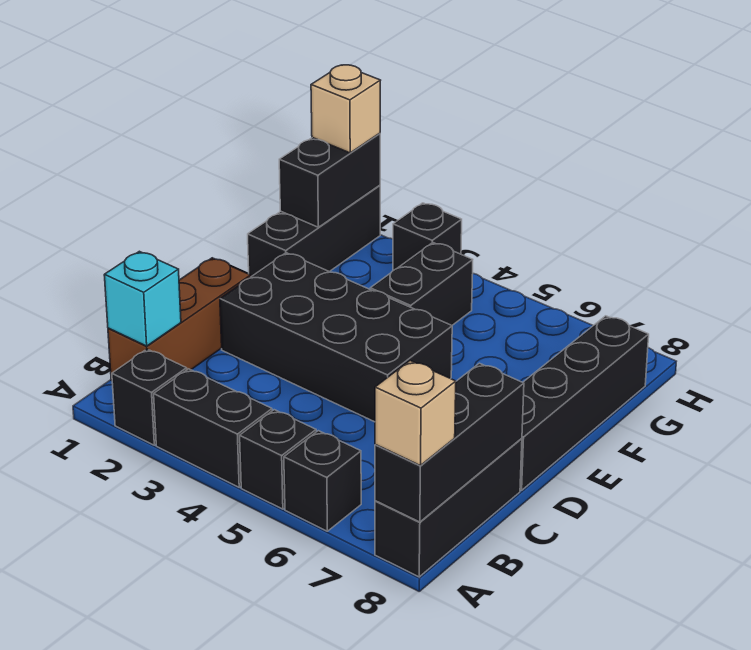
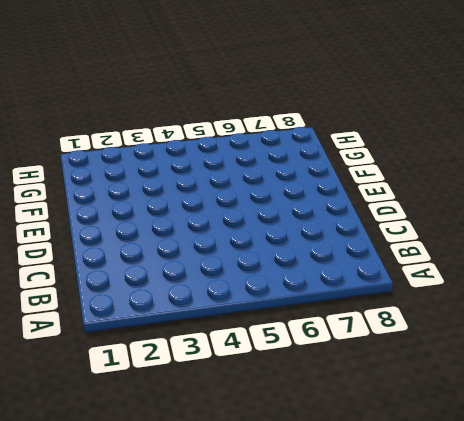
none -> black brick A2 level 1
none -> black brick A3:A4 level 1
none -> black brick A5 level 1

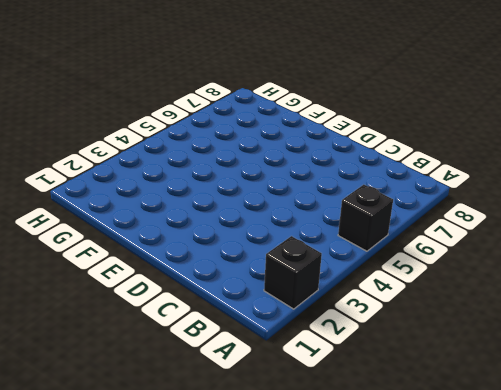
none -> black brick A3:A4 level 1
none -> black brick A6 level 1
none -> black brick A8:C8 level 1

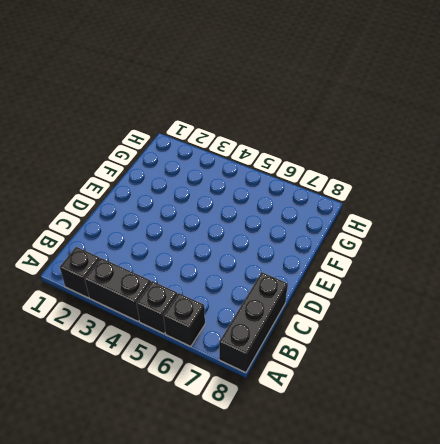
none -> brown brick B1:D1 level 1
none -> black brick D2:E5 level 1
none -> black brick D8:G8 level 1

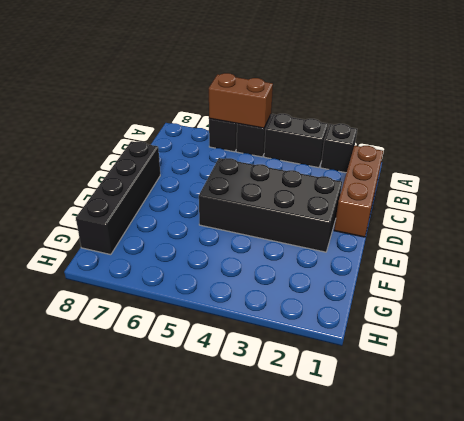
brown brick A5:A6 level 2 -> none
none -> black brick A8:C8 level 1
none -> black brick F1:H1 level 1
none -> black brick F4:G4 level 1

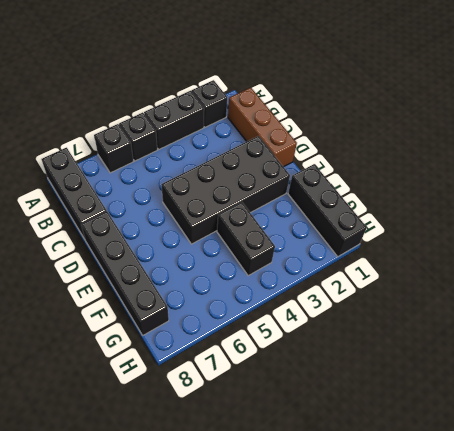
none -> black brick H3 level 1
none -> black brick A8:C8 level 2
none -> cyan brick B1 level 2

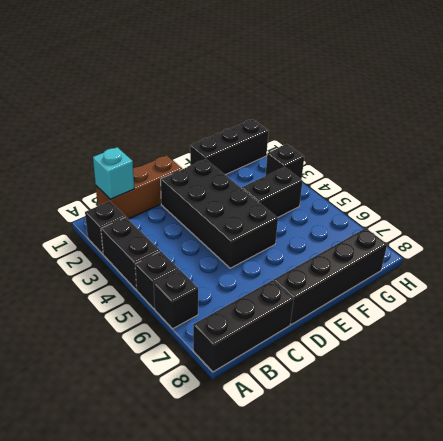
none -> black brick A8:C8 level 2
none -> black brick G1:H1 level 2
none -> tan brick A8 level 3

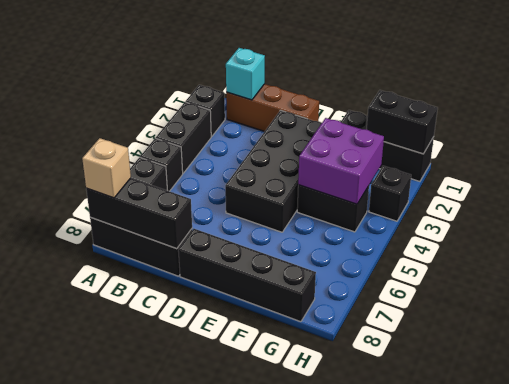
purple brick F3:G4 level 2 -> none
none -> tan brick H1 level 3

